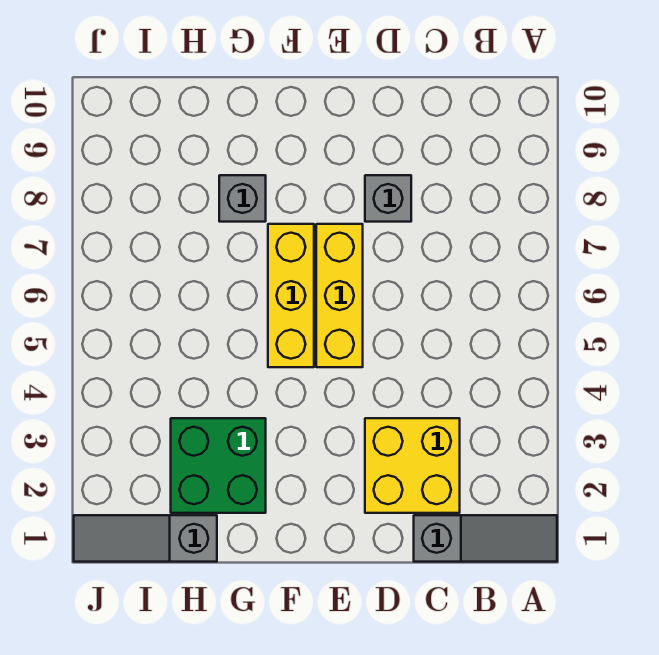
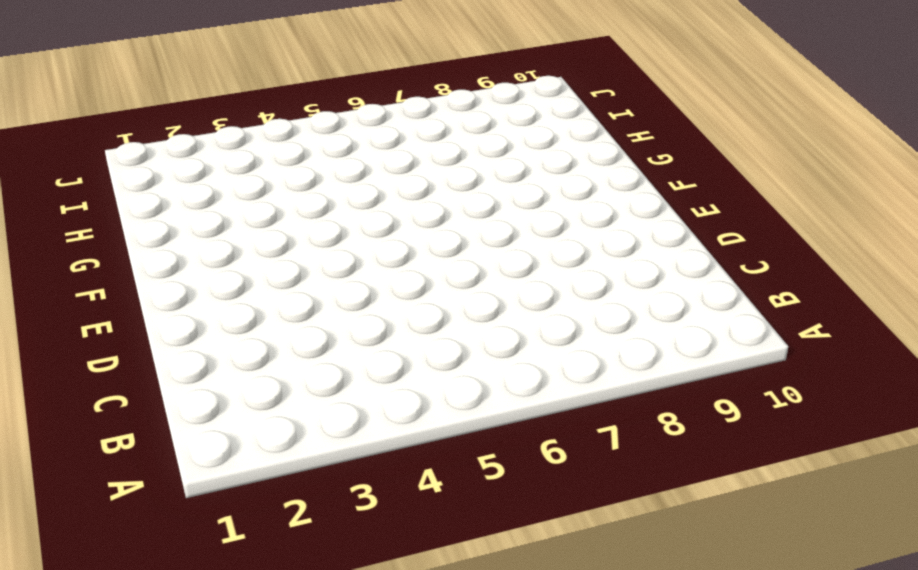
none -> grey slope A1:C1 level 1 top C
none -> yellow brick C2:D3 level 1

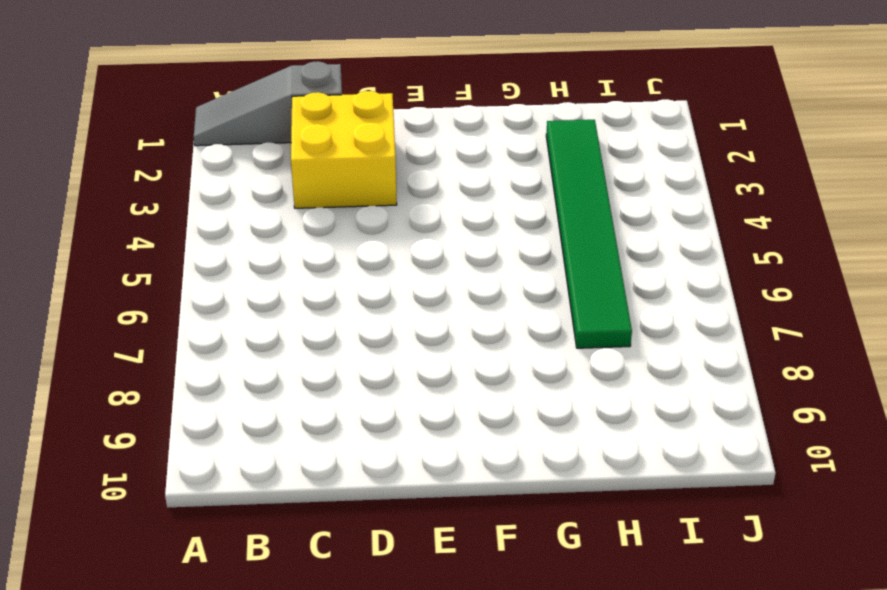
green tile H2:H7 level 1 -> green brick G2:H3 level 1
none -> grey brick D8 level 1
none -> yellow brick E5:E7 level 1

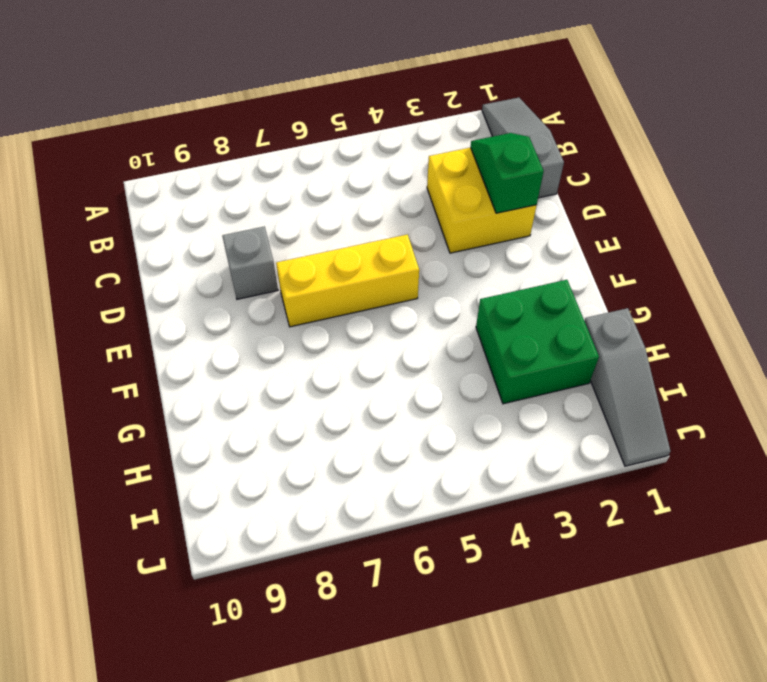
green slope C2:D2 level 2 top D -> none
none -> yellow brick F5:F7 level 1
none -> grey brick G8 level 1

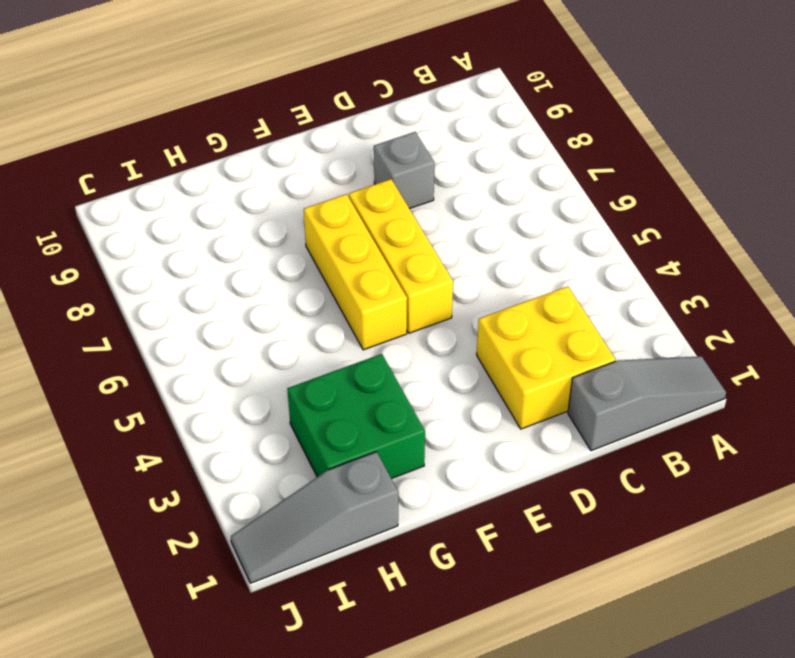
none -> grey brick G8 level 1

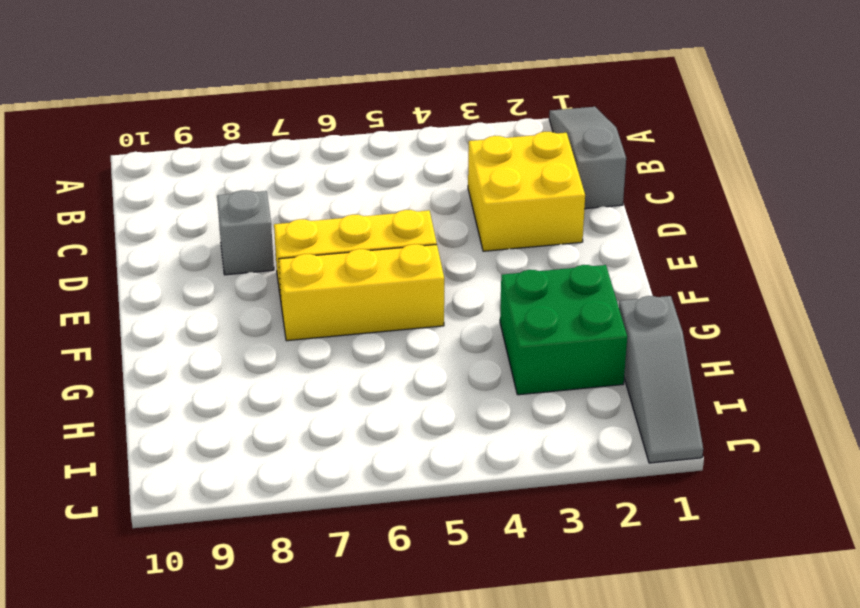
none -> grey brick G8 level 1

